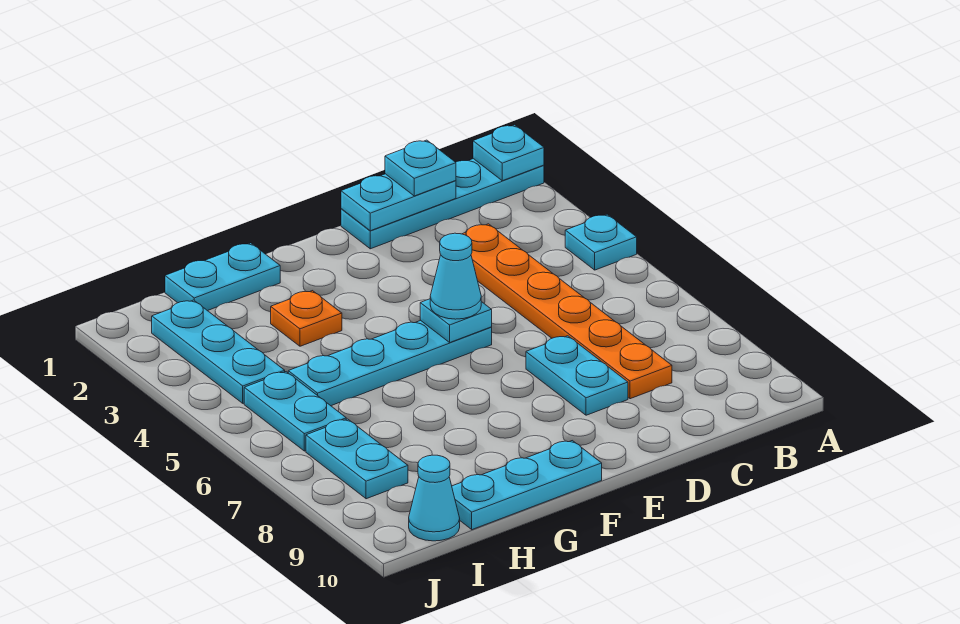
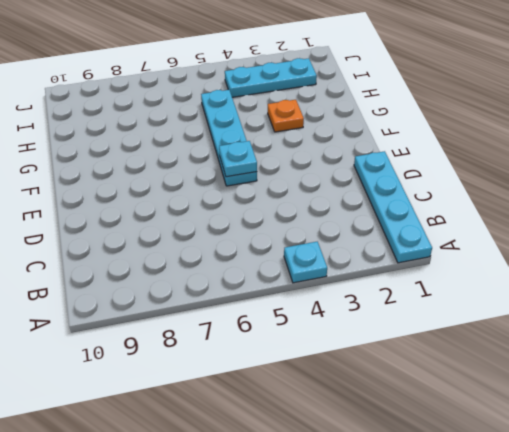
none -> orange plate C3:C8 level 1
none -> cyan plate D7:D8 level 1
none -> cyan plate F10:H10 level 1

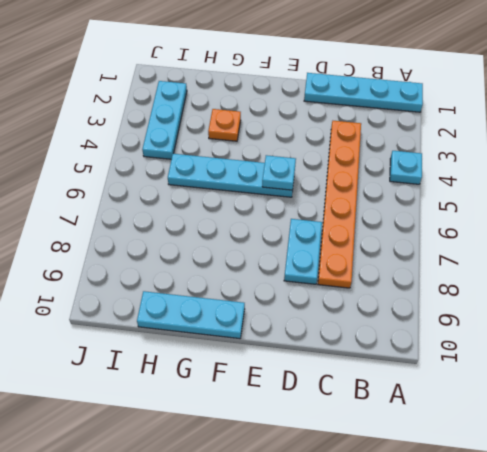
none -> cyan plate G1:H1 level 1
none -> cyan plate I5:I6 level 1
none -> cyan plate I7:I8 level 1

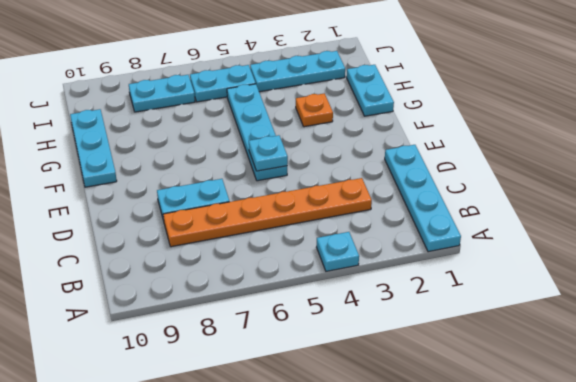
none -> cyan cone I10 level 1
none -> cyan plate A1 level 2
none -> cyan plate C1:D1 level 2

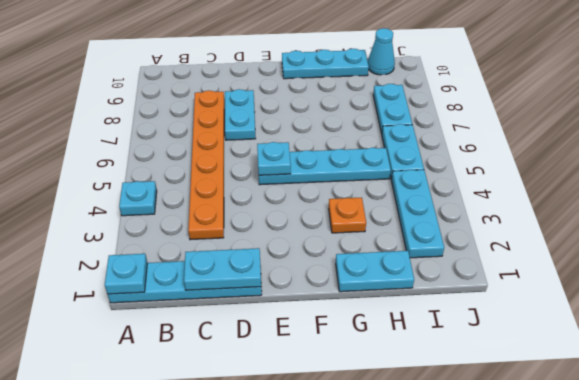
none -> cyan plate C1 level 3
none -> cyan cone E5 level 3

